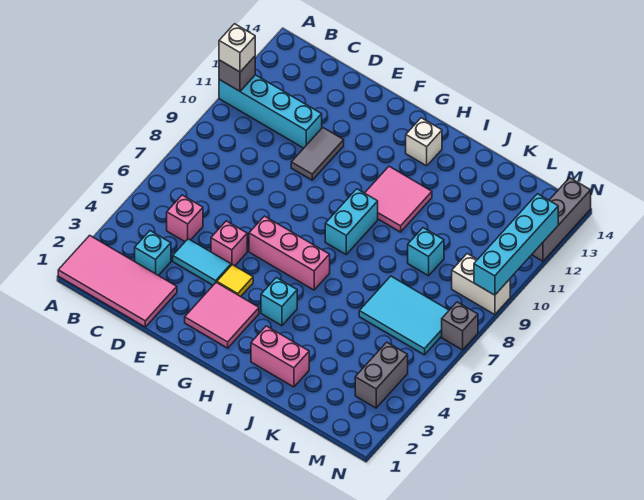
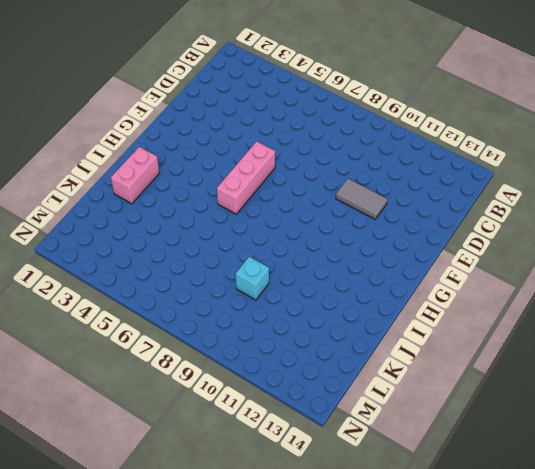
none -> pink tile A1:D2 level 1
none -> cyan brick A11:D11 level 1
none -> cyan brick C3 level 1

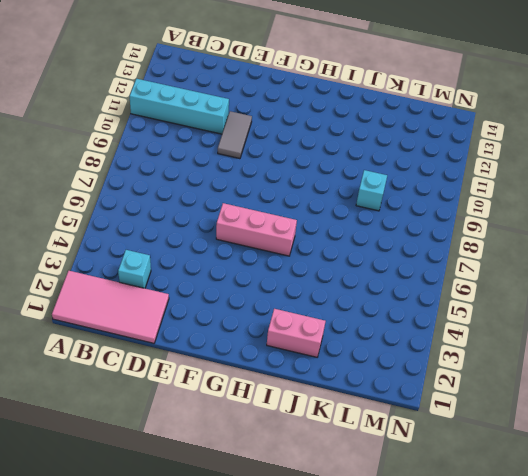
none -> pink brick C5 level 1
none -> cyan tile D4:E4 level 1
none -> pink brick E5 level 1

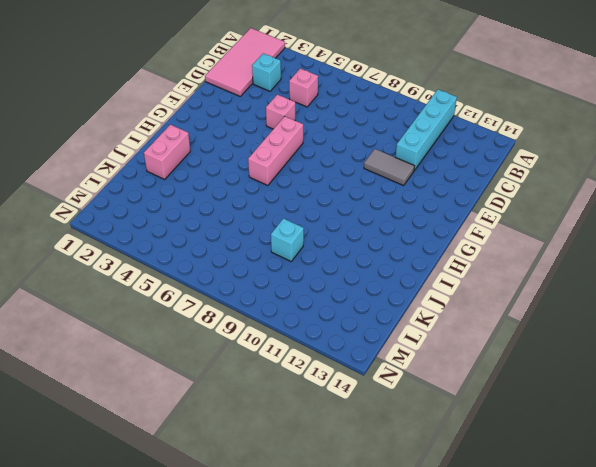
none -> cyan tile D4:E4 level 1
none -> pink tile F2:G3 level 1
none -> yellow tile F4 level 1

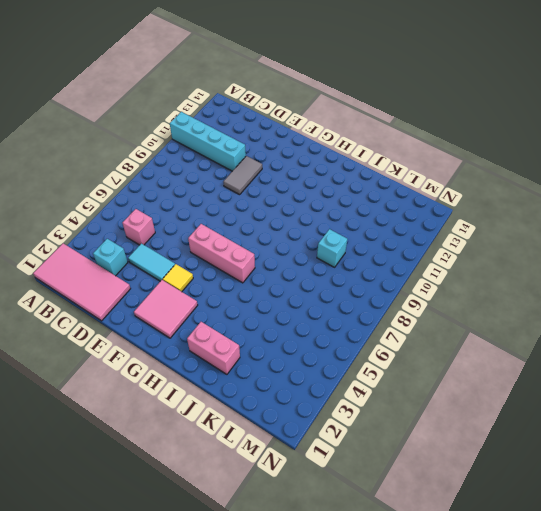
none -> pink brick E5 level 1
none -> cyan brick H4 level 1
none -> cyan brick H8:H9 level 1

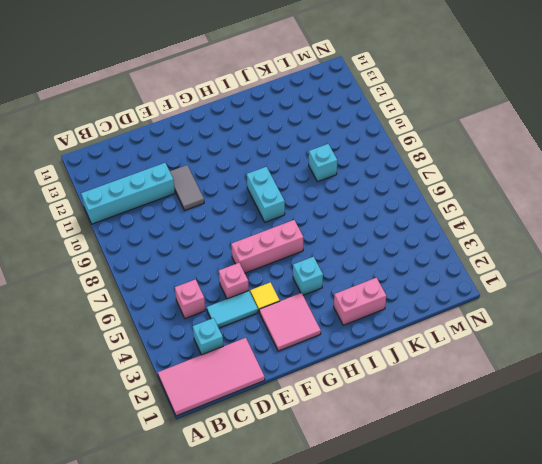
none -> pink tile H10:I11 level 1
none -> white brick H13 level 1
none -> cyan tile K6:M7 level 1

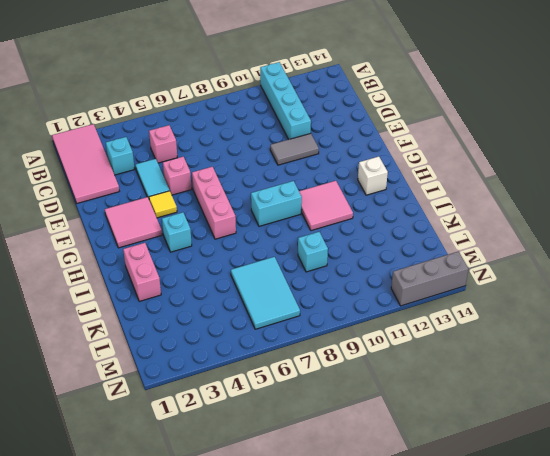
none -> grey brick M3:M4 level 1
none -> white brick M9:N9 level 1
none -> grey brick N7 level 1

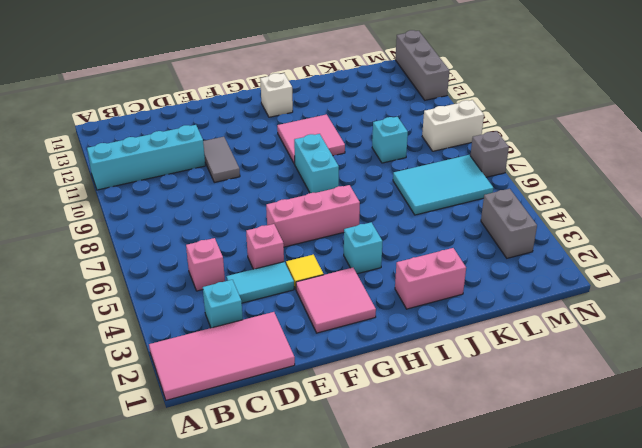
none -> grey brick A11 level 2
none -> cyan brick N9:N12 level 2
none -> white brick A11 level 3

